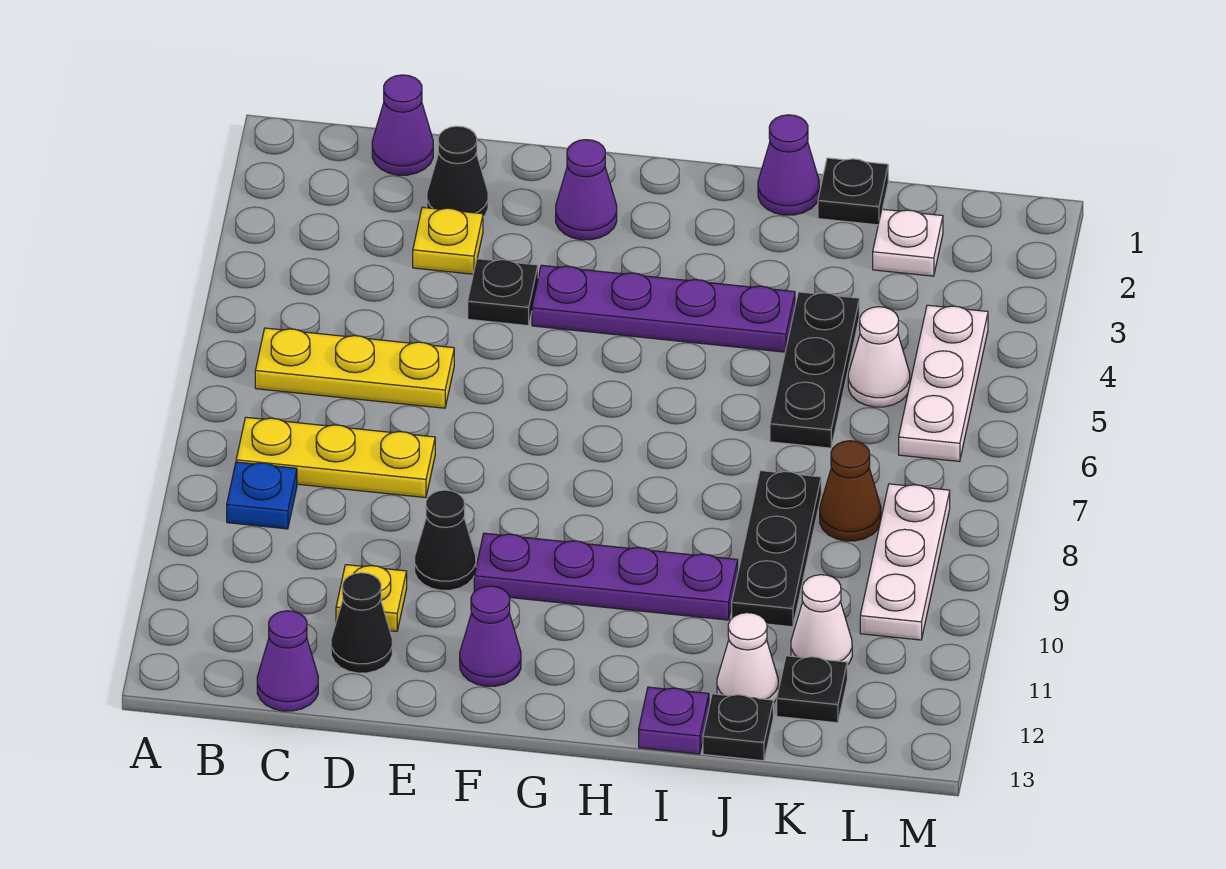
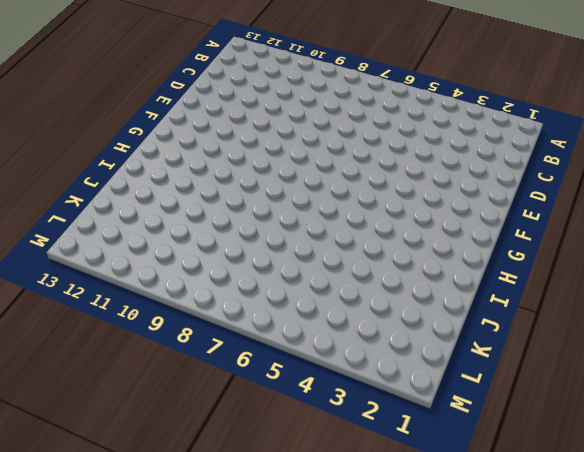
none -> yellow plate B6:D6 level 1
none -> yellow plate B8:D8 level 1
none -> blue plate B9 level 1

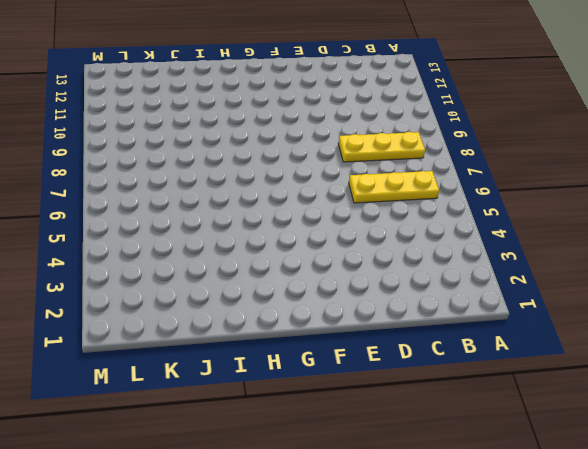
none -> blue plate B9 level 1
none -> purple cone C1 level 1
none -> purple cone C13 level 1

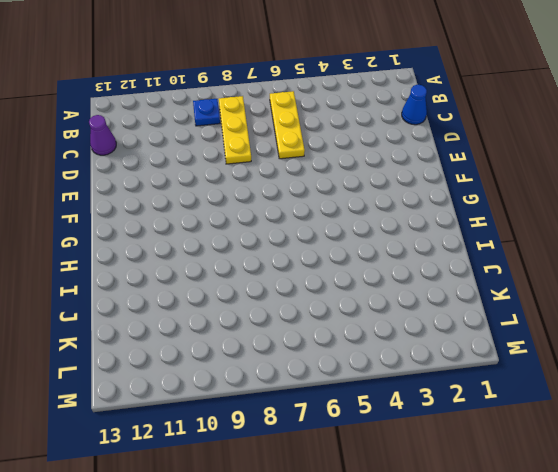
blue cone C1 level 1 -> purple cone C1 level 1
none -> black cone D2 level 1
none -> yellow plate D3 level 1
none -> yellow plate D11 level 1

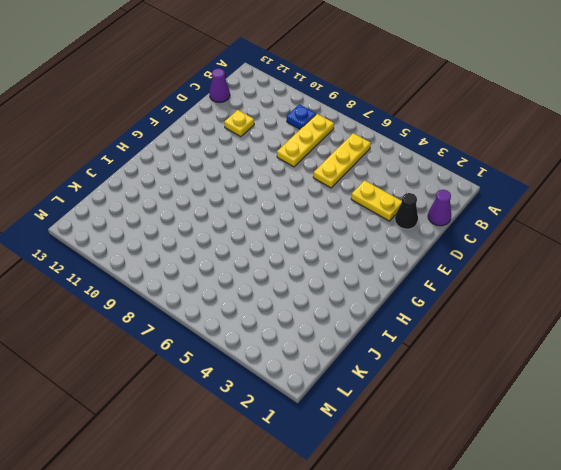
yellow plate D3:D4 level 1 -> yellow plate D3 level 1
none -> black cone D12 level 1
none -> black plate E4 level 1
none -> black cone E10 level 1

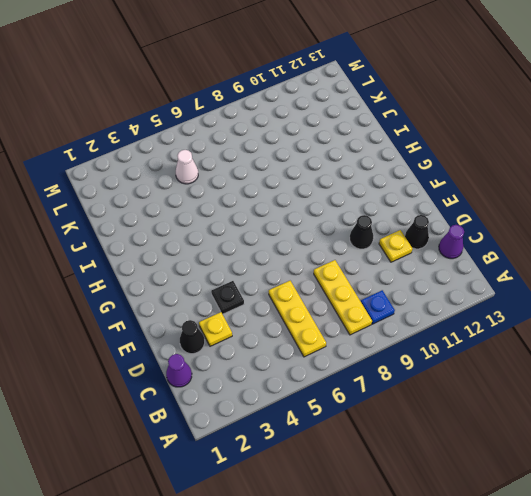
none -> purple cone F2 level 1
none -> purple plate F4:I4 level 1
none -> purple plate F10:I10 level 1

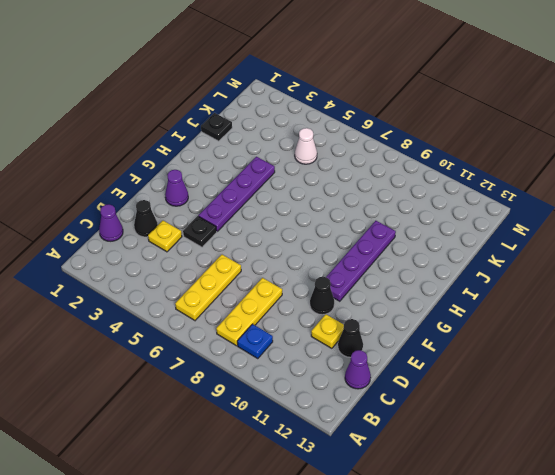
none -> purple cone F12 level 1
none -> purple cone I1 level 1
none -> purple plate I13 level 1

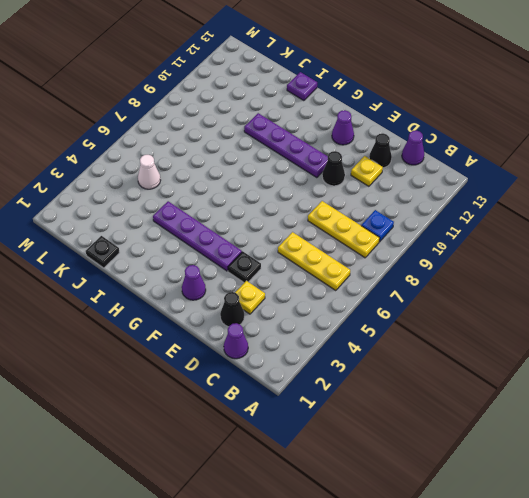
none -> purple cone I1 level 1
none -> black plate J4:J6 level 1
none -> black plate J8:J10 level 1

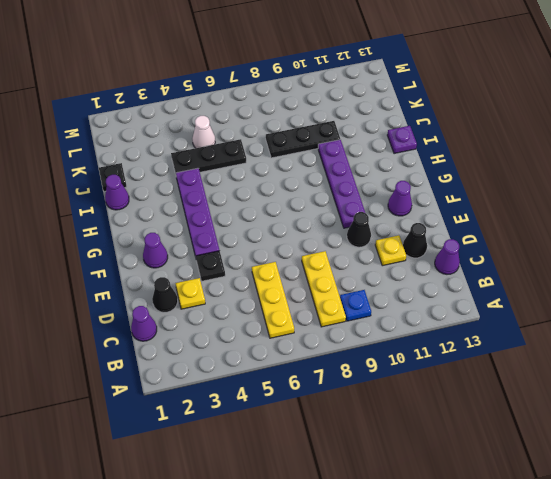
none -> white cone J12 level 1
none -> black plate J13 level 1
none -> white plate K2 level 1

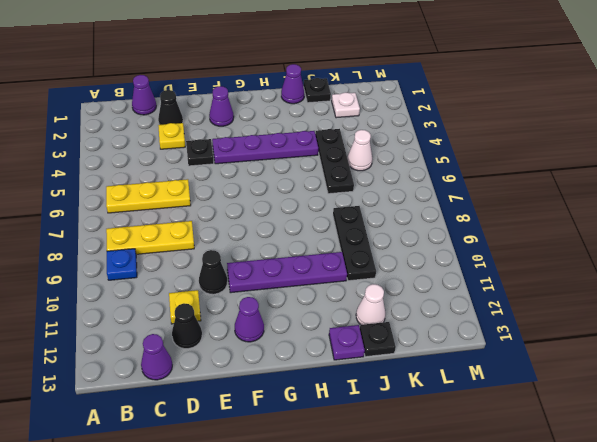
none -> brown cone K8 level 1
none -> white cone K11 level 1
none -> black plate K12 level 1

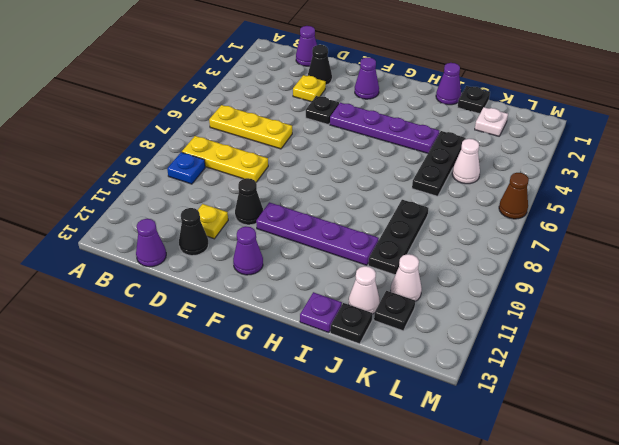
brown cone M6 level 1 -> brown cone K8 level 1
none -> white plate L4:L6 level 1
none -> white plate L8:L10 level 1

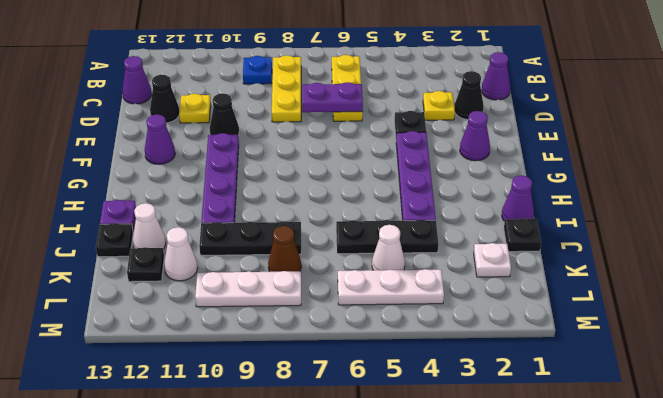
purple plate D6:D7 level 2 -> none

